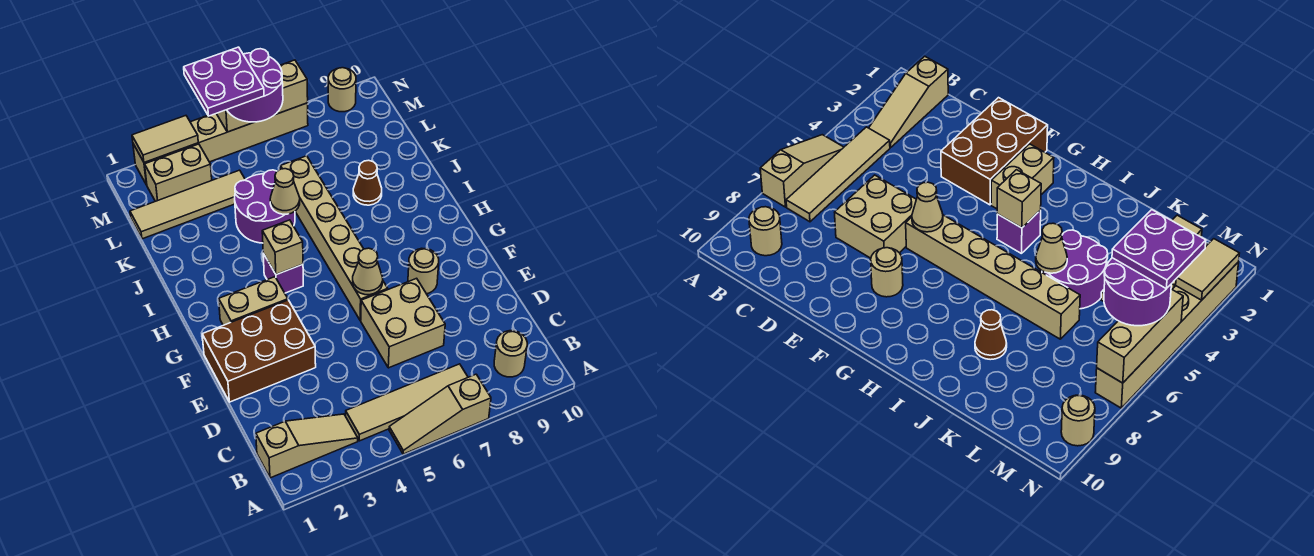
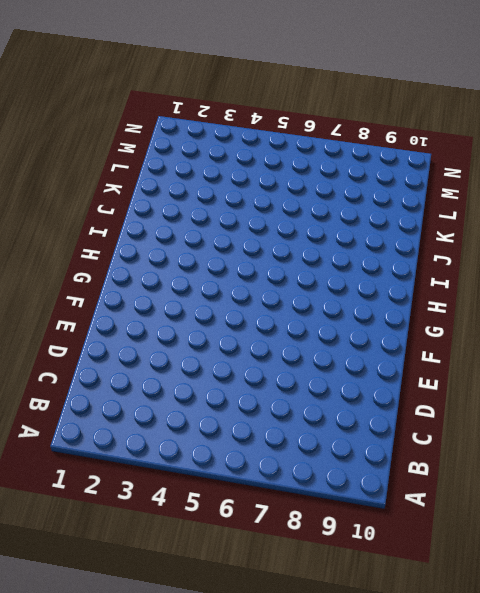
none -> tan slope A5:A7 level 1 top 7
none -> tan slope B1:B3 level 1 top 1
none -> tan tile B4:B7 level 1

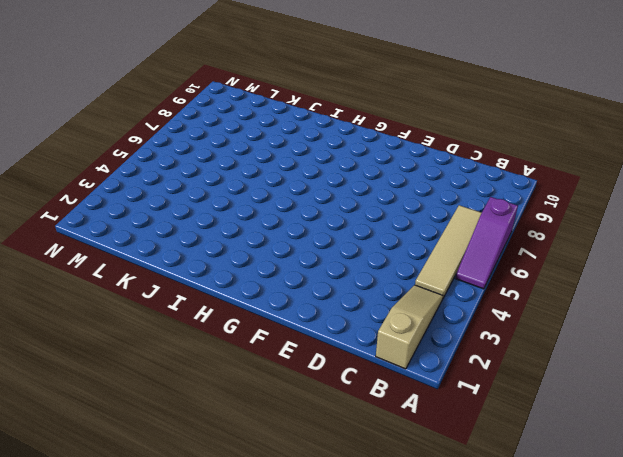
purple slope A5:A7 level 1 top 7 -> tan slope A5:A7 level 1 top 7
none -> tan round brick B9 level 1
none -> tan brick D6:E7 level 1
none -> brown brick E1:F3 level 1

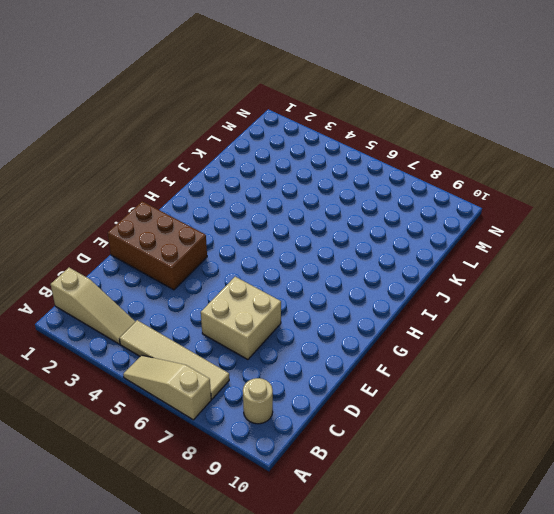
none -> tan brick F6:K6 level 1
none -> tan round brick F8 level 1
none -> tan brick G2:G3 level 1

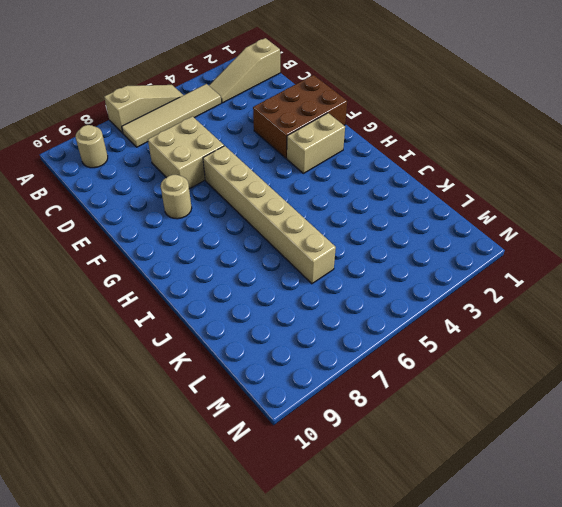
none -> purple brick H4 level 1
none -> purple round brick J4:K5 level 1
none -> brown cone J8 level 1

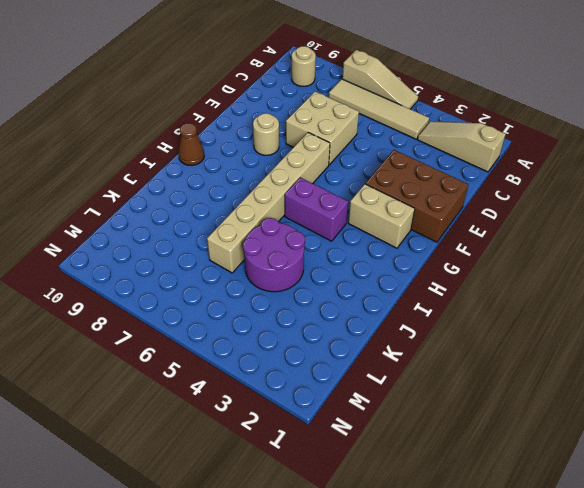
purple brick H4:H5 level 1 -> purple brick H4 level 1
brown cone H10 level 1 -> brown cone J8 level 1
none -> tan tile L1:L4 level 1
none -> tan brick M2:M3 level 1
none -> tan brick N2:N7 level 1

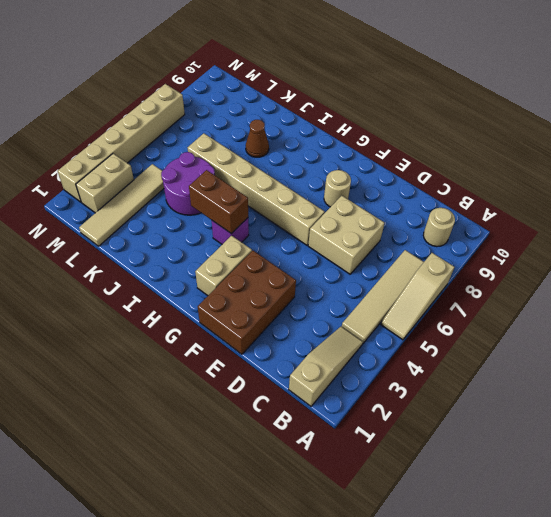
brown brick H4:I4 level 2 -> tan brick H4 level 2
none -> tan round brick N9 level 1
none -> tan cone F6 level 2
none -> tan cone J5 level 2

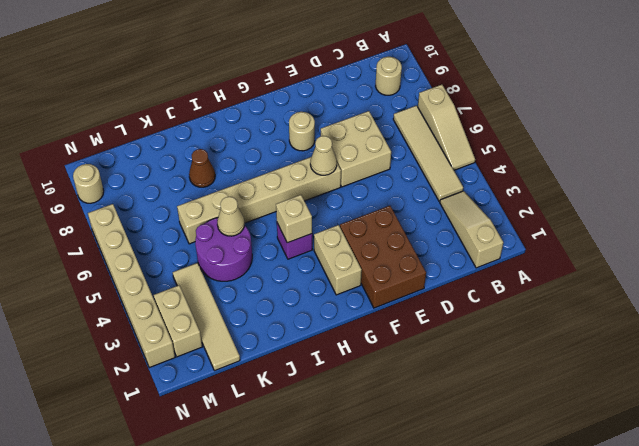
none -> tan tile N2:N3 level 2
none -> tan brick N5:N7 level 2
none -> purple round brick M5:N6 level 3

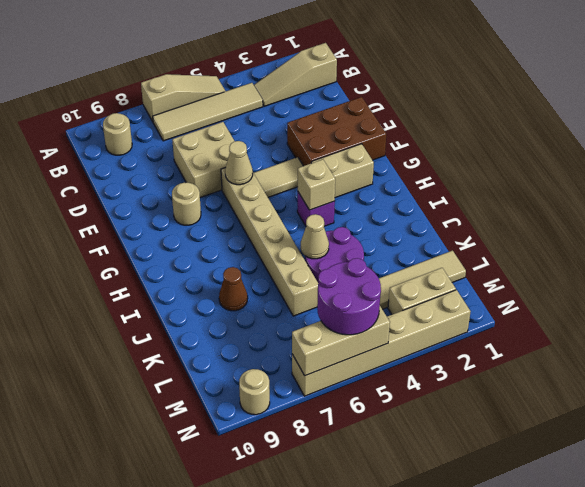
tan tile F4:F5 level 1 -> tan tile N2:N3 level 2
none -> purple plate M4:N5 level 4

